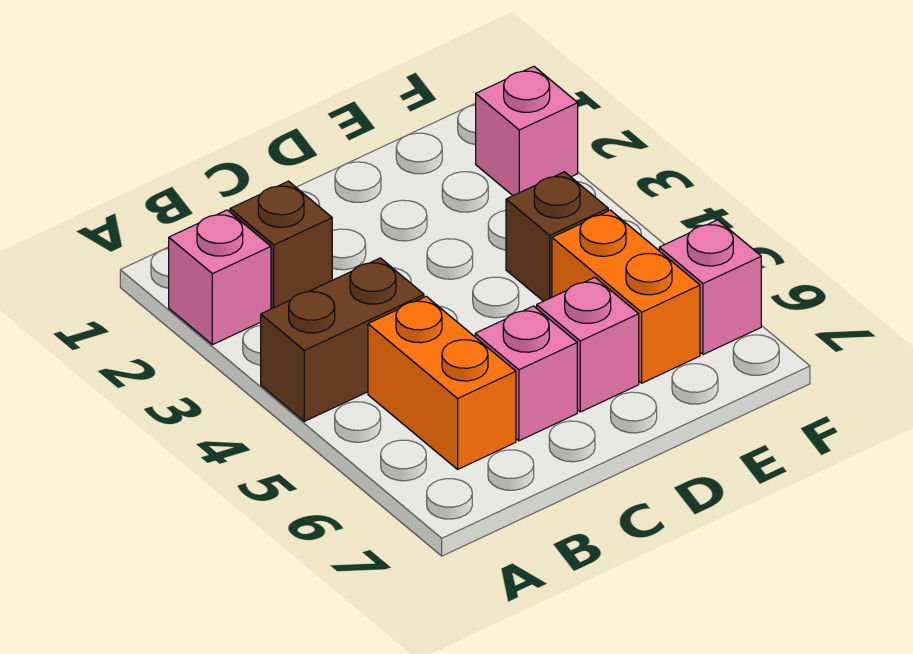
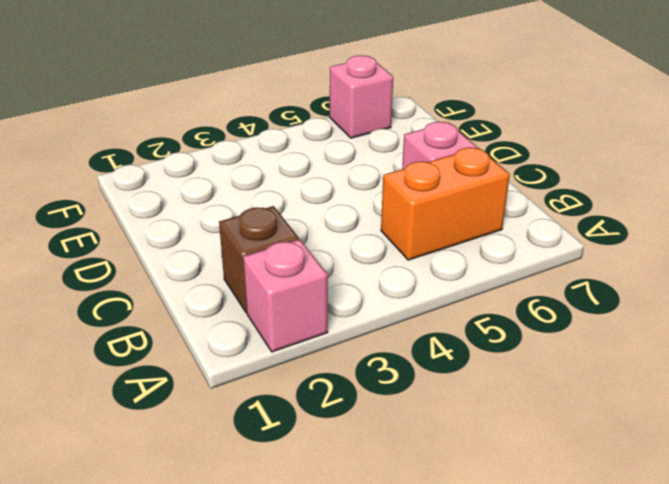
none -> brown brick A4:B4 level 1
none -> pink brick D6 level 1

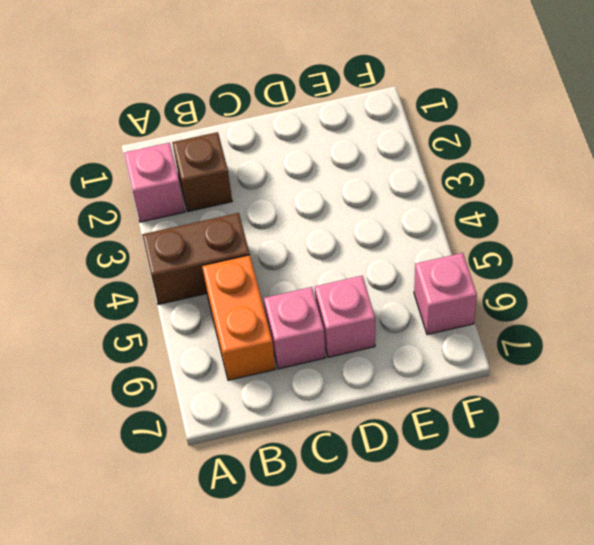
none -> brown brick E4 level 1
none -> orange brick E5:E6 level 1

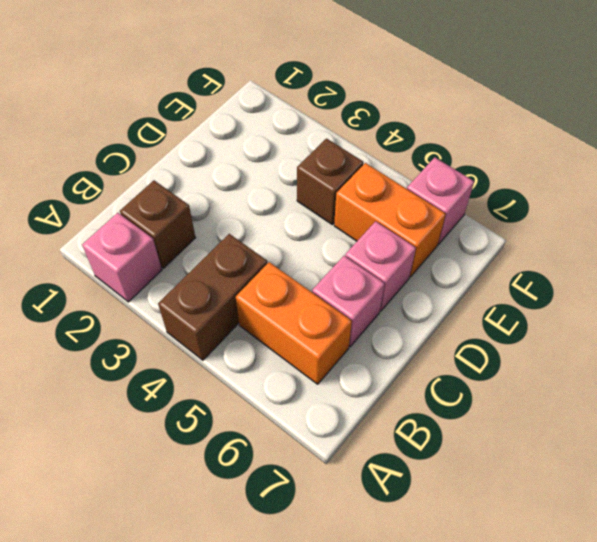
none -> pink brick F2 level 1

